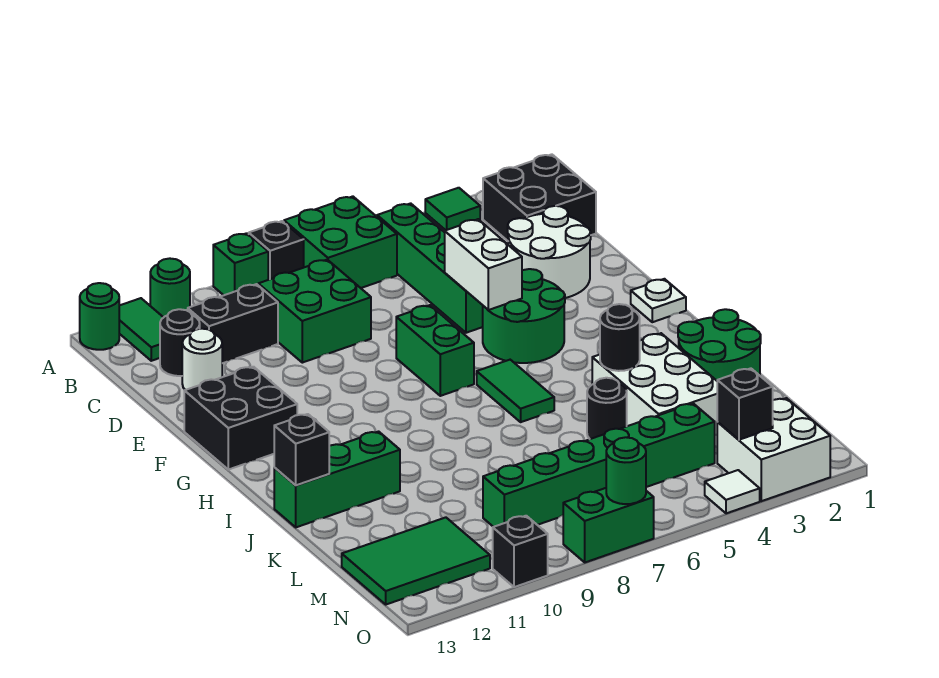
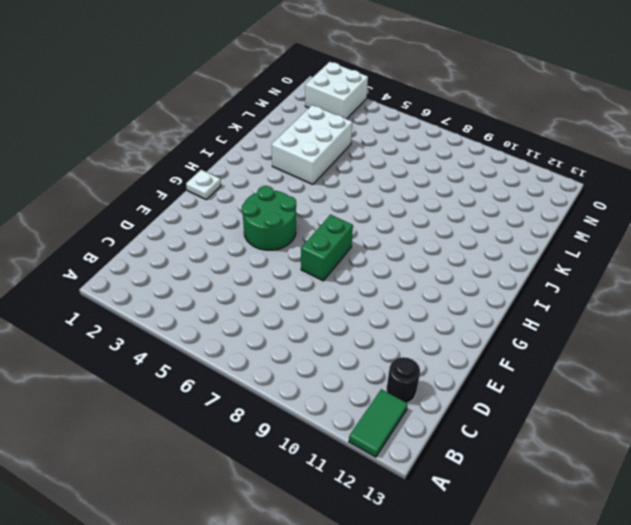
none -> green tile A3 level 1
none -> green brick A6:B7 level 1
none -> black brick A8 level 1
none -> green brick A9 level 1

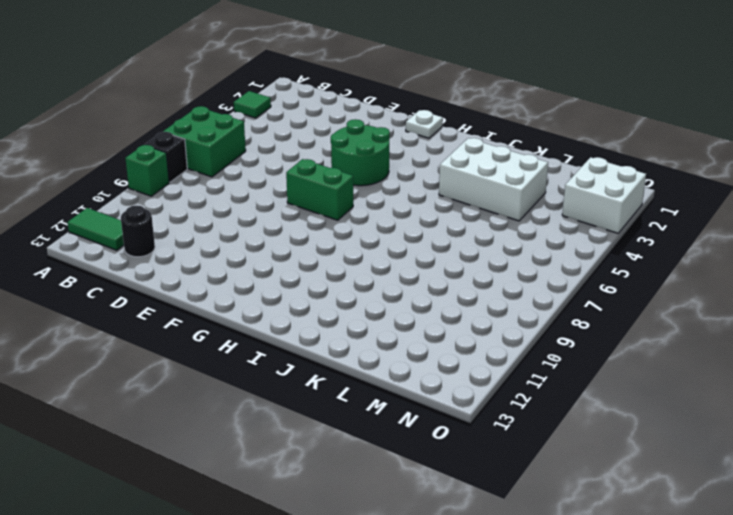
none -> green round brick A11 level 1
none -> green round brick A13 level 1
none -> black brick B1:C2 level 1
none -> green brick B5:E5 level 1

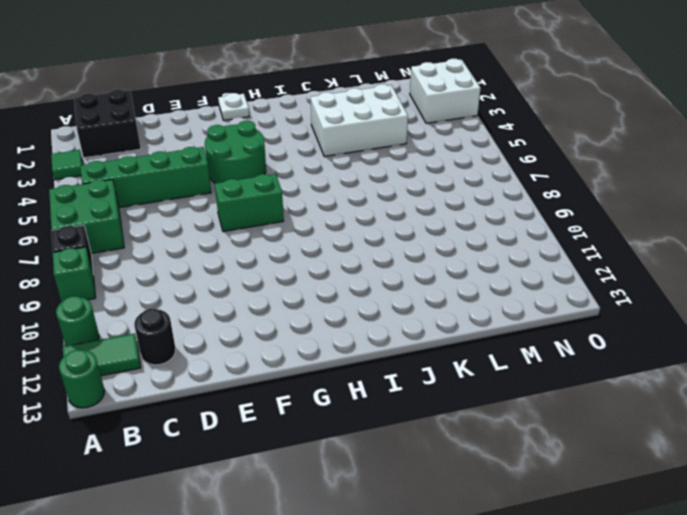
none -> green brick C8:D9 level 1
none -> black brick C10:C11 level 1
none -> white round brick D2:E3 level 1
none -> white round brick D12 level 1

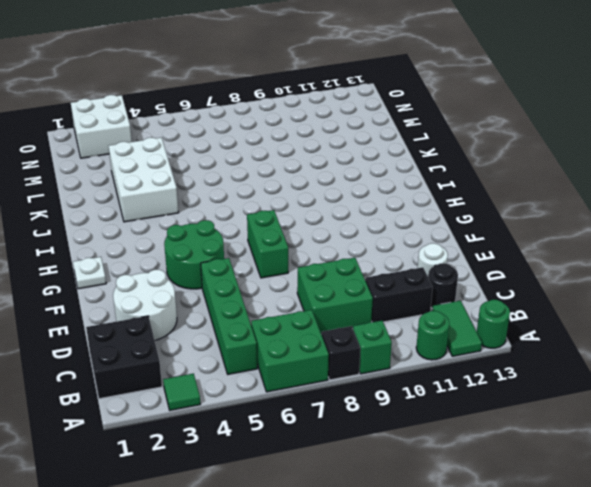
none -> black brick F12:G13 level 1
none -> green tile H6:I6 level 1
none -> green round brick J1:K2 level 1
none -> green brick J11:J13 level 1

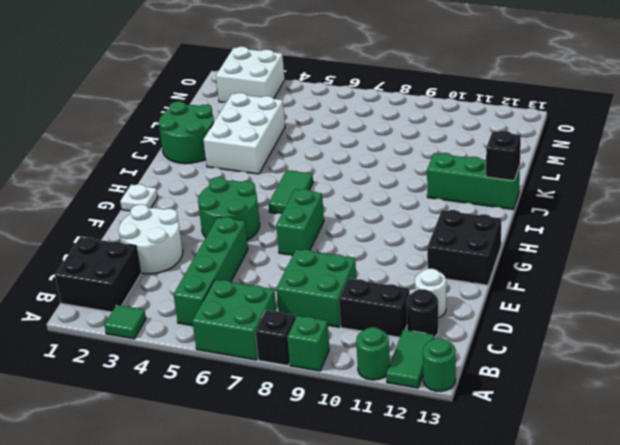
none -> black round brick K5 level 1
none -> green brick M4:M9 level 1
none -> green tile M11:N13 level 1
none -> white tile O4 level 1

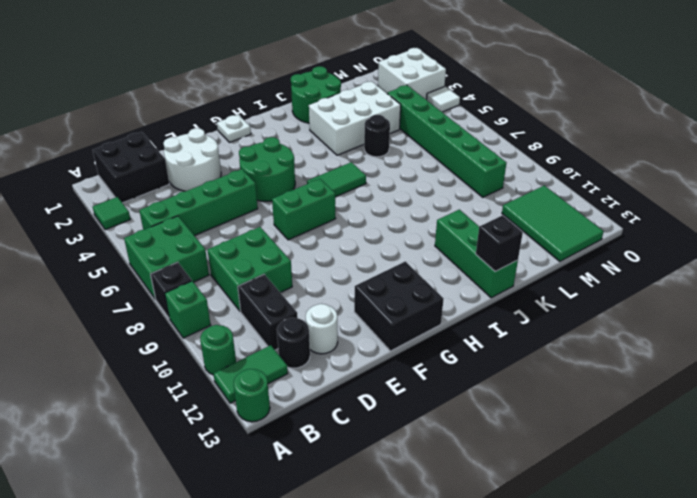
none -> green brick O7:O8 level 1
none -> black brick O10 level 1
none -> white brick E5:F5 level 2
none -> black round brick J4 level 2

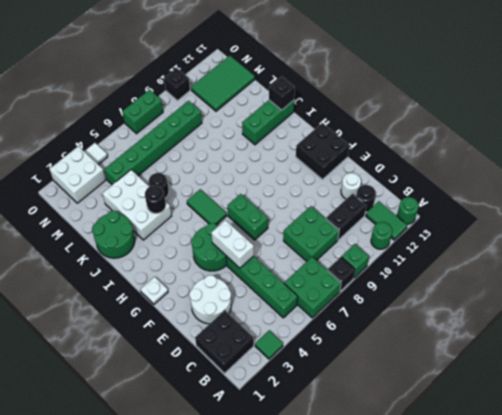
none -> black brick N3 level 2
none -> green round brick O7 level 2

